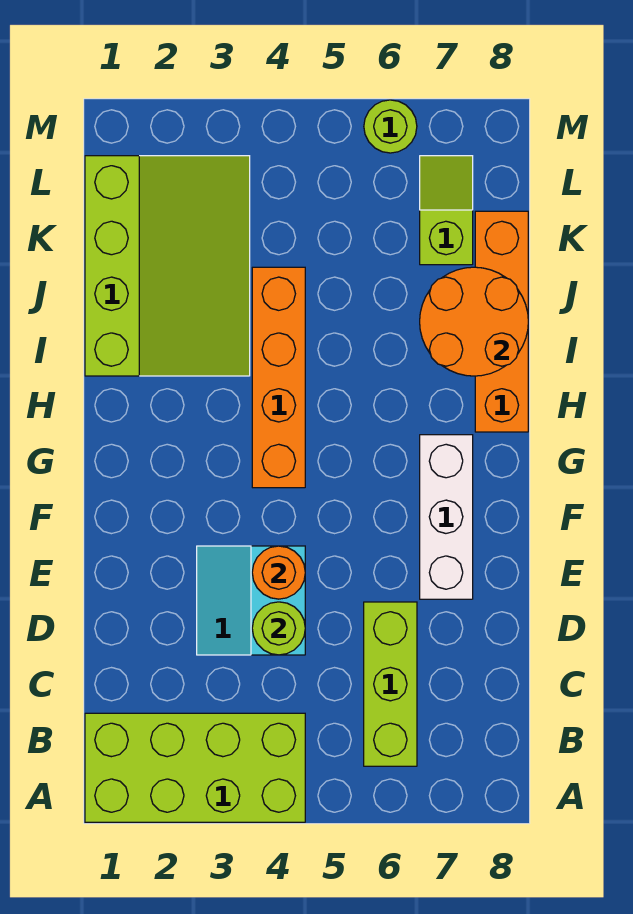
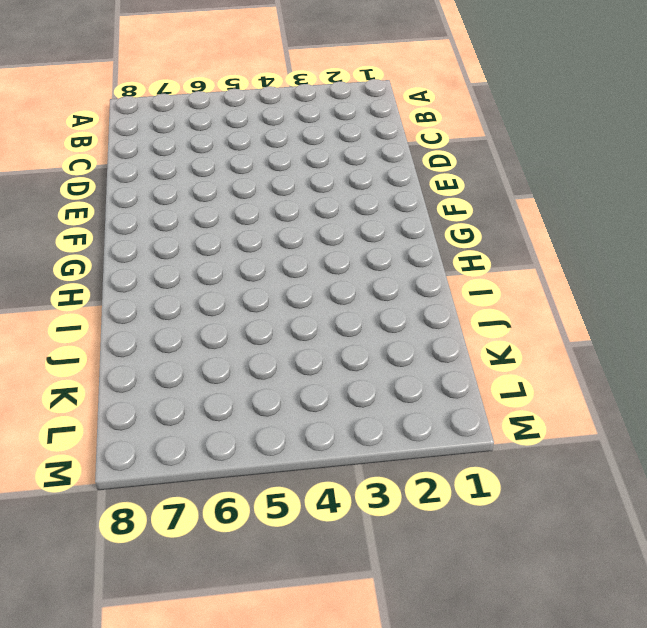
none -> lime brick A1:B4 level 1
none -> lime brick B6:D6 level 1
none -> cyan slope D3:E4 level 1 top 4

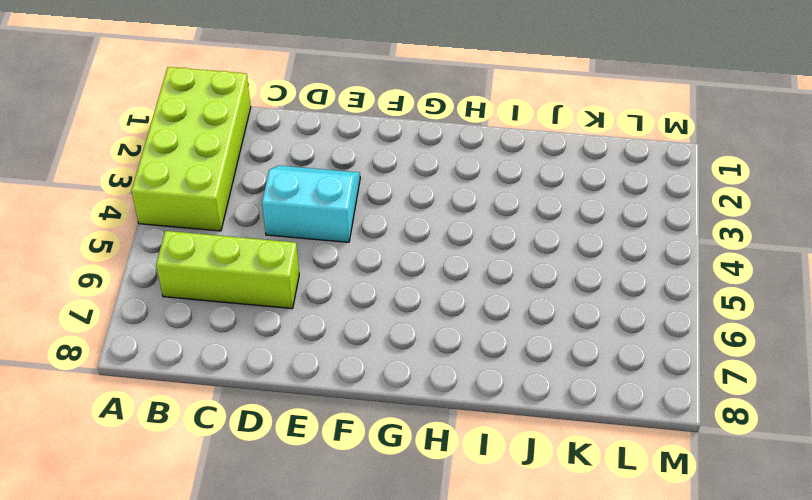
none -> white brick E7:G7 level 1
none -> orange brick G4:J4 level 1
none -> orange brick H8:K8 level 1

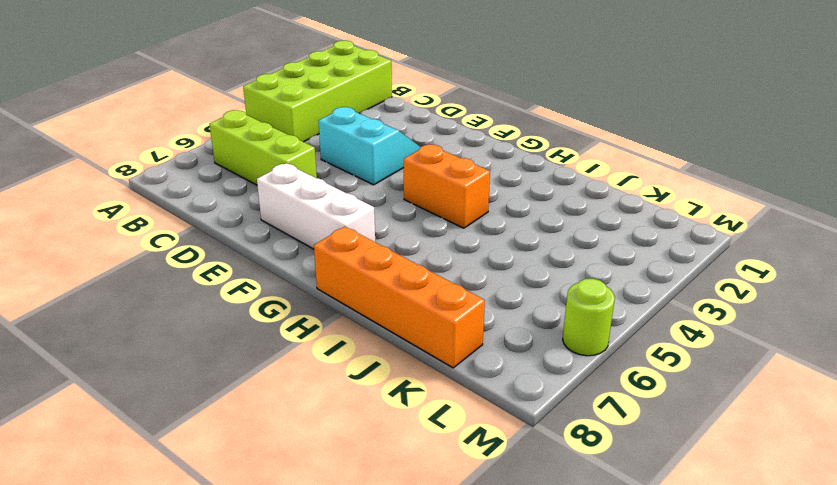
orange brick G4:H4 level 1 -> orange brick G4:J4 level 1
none -> lime slope I1:L3 level 1 top 1
none -> lime slope K7:L7 level 1 top K
none -> lime round brick D4 level 2

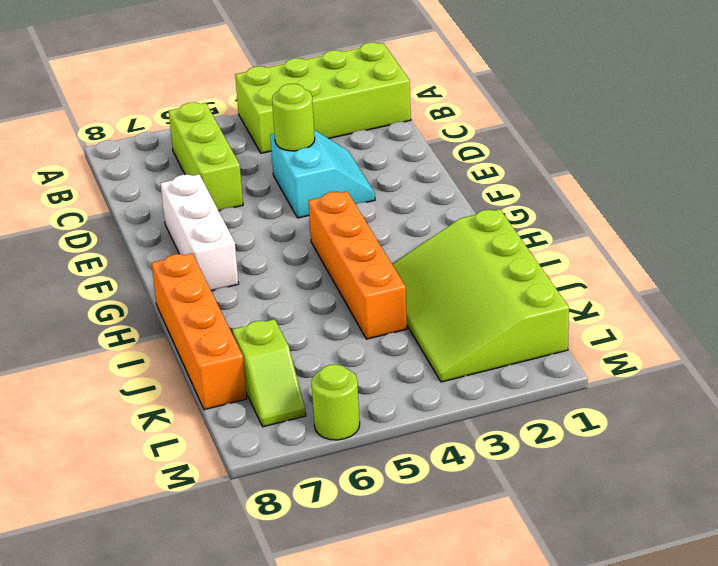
none -> orange round brick E4 level 2
none -> orange round brick I7:J8 level 2

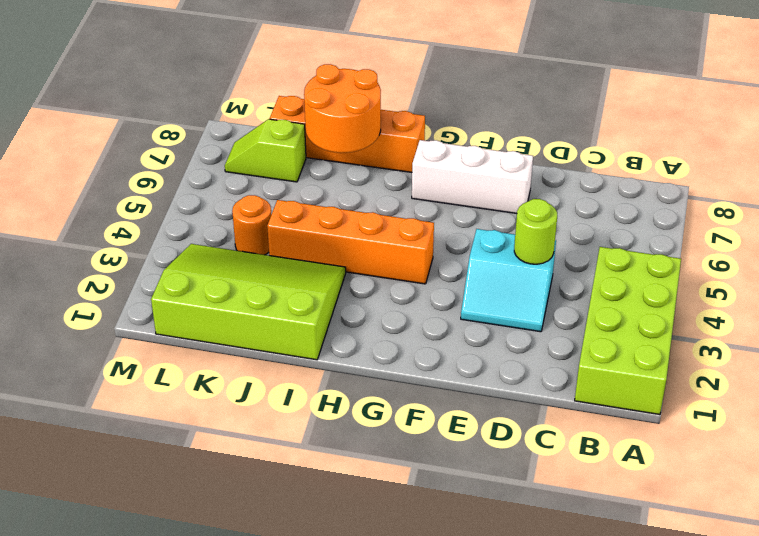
orange round brick K4 level 1 -> orange round brick E4 level 2
none -> lime brick B6:D6 level 1
none -> lime round brick M6 level 1

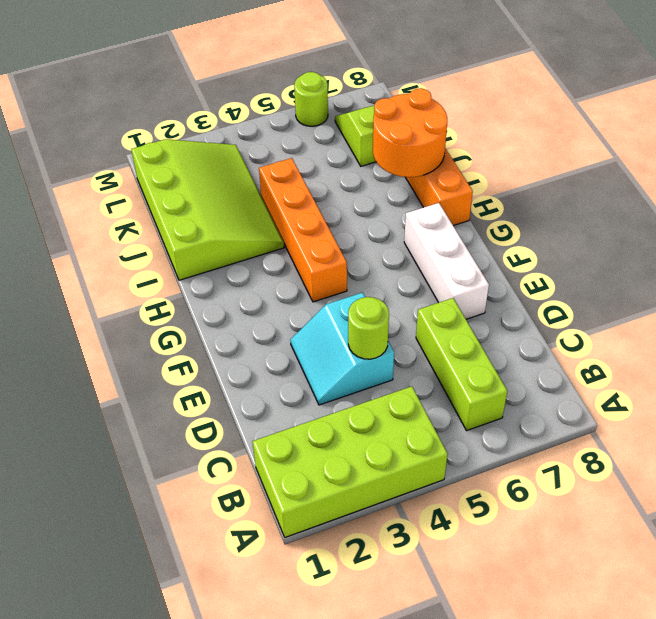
none -> orange round brick E4 level 2

